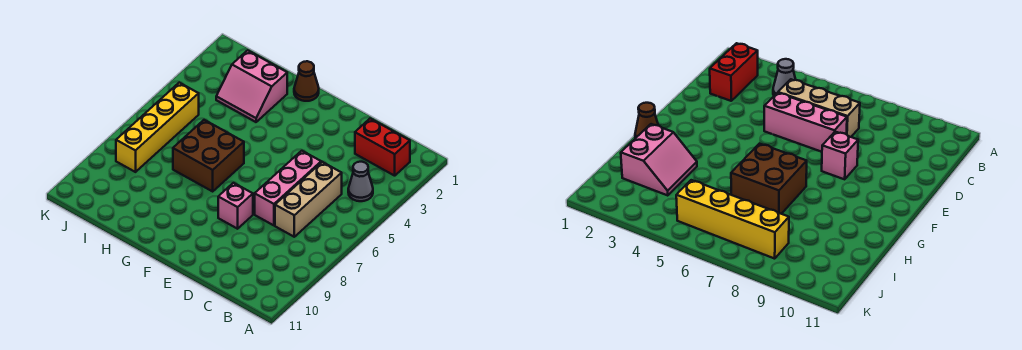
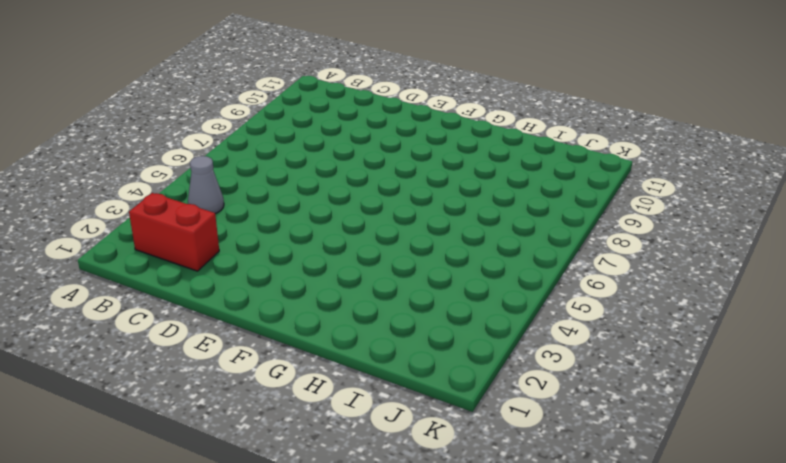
none -> tan brick C5:C7 level 1
none -> pink brick D5:D7 level 1

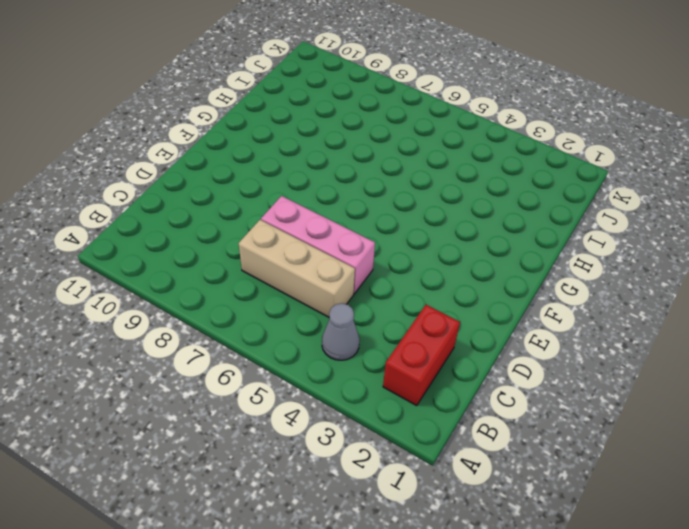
none -> pink brick E8 level 1
none -> brown cone G1 level 1

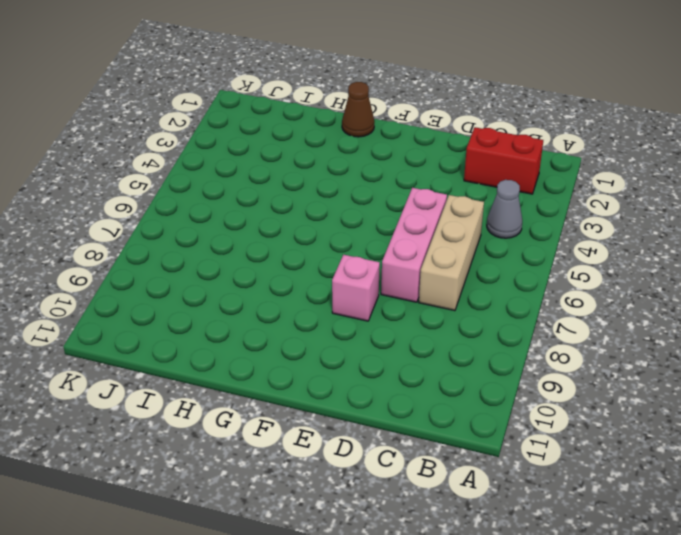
none -> brown brick G6:H7 level 1
none -> pink slope H2:I3 level 1 top 2

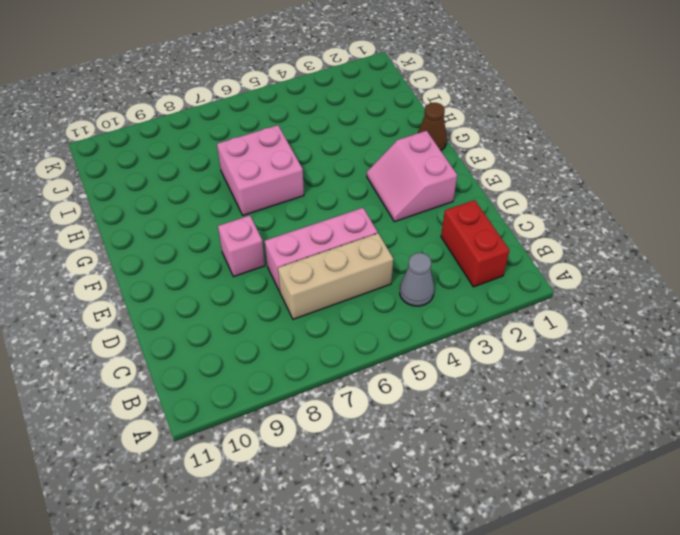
pink slope E2:F3 level 1 top 2 -> pink slope H2:I3 level 1 top 2
pink brick G6:H7 level 1 -> brown brick G6:H7 level 1
none -> yellow brick J5:J8 level 1

